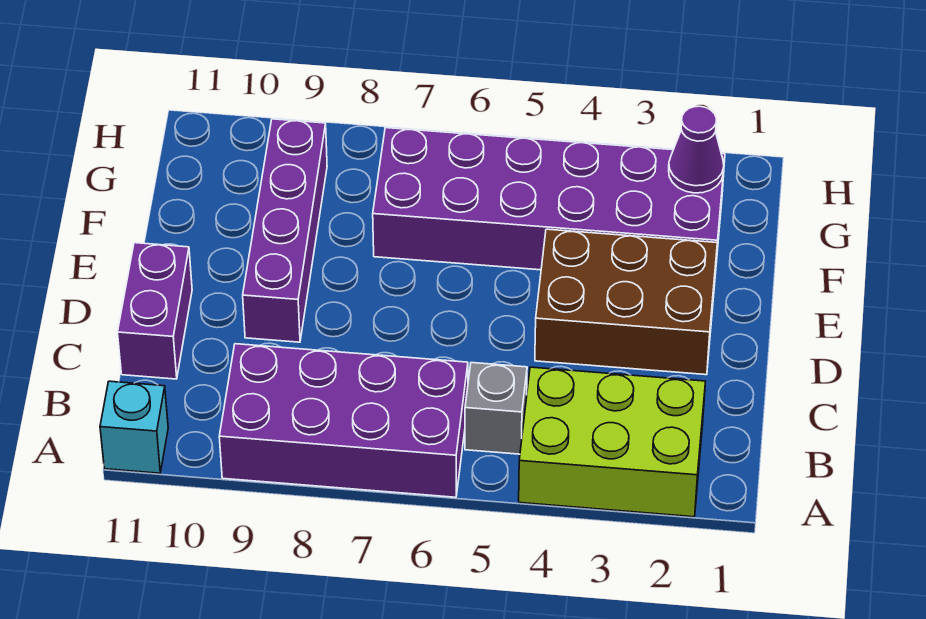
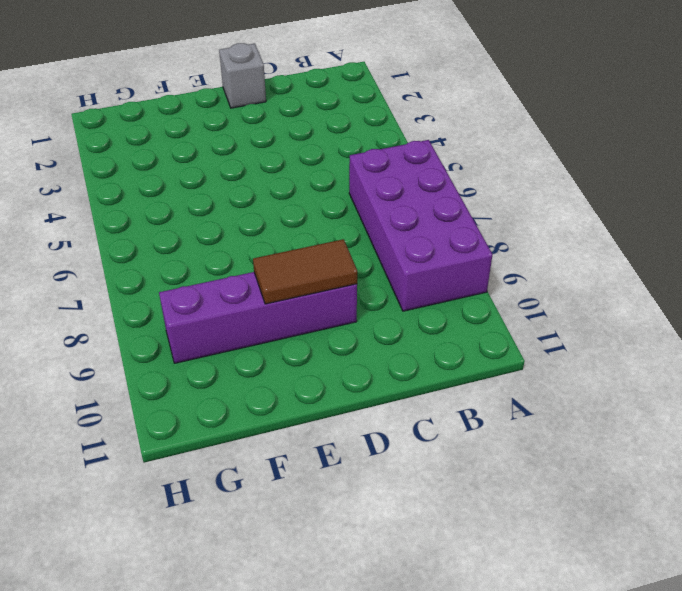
grey brick D1 level 1 -> grey brick B5 level 1
brown tile D9:E9 level 2 -> none
none -> lime brick A2:B4 level 1
none -> cyan brick A11 level 1

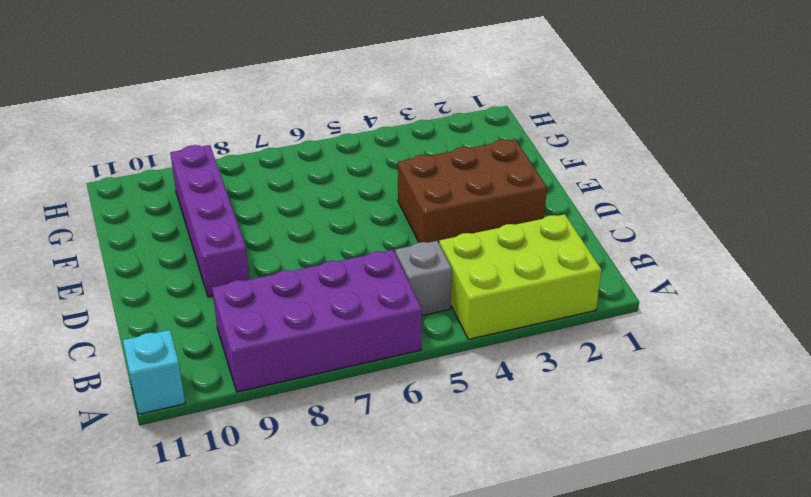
none -> purple brick C11:D11 level 1
none -> purple brick F2:G7 level 1

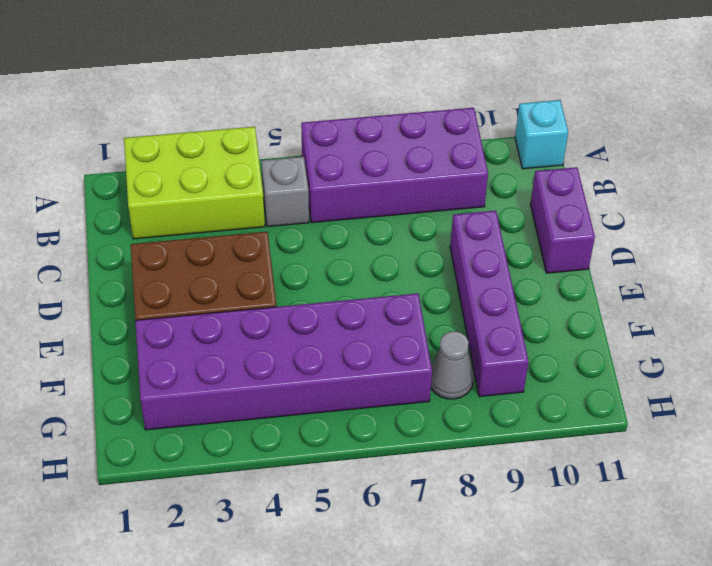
grey cone G8 level 1 -> none
none -> purple cone G2 level 2

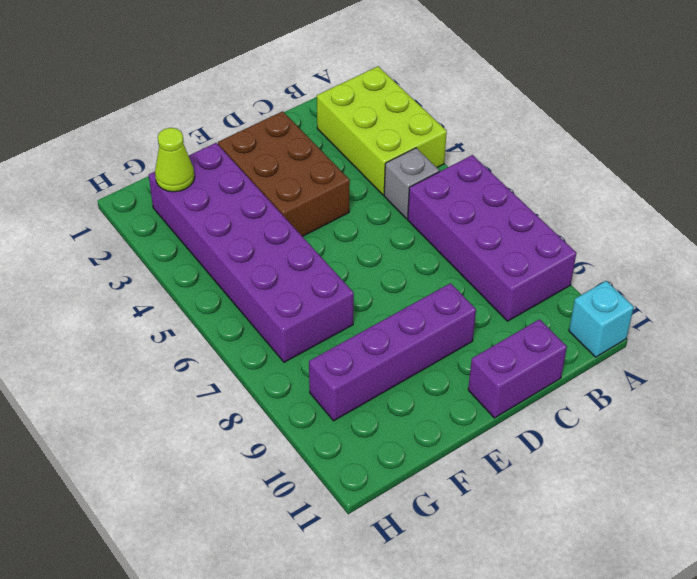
lime cone G2 level 2 -> purple cone G2 level 2

